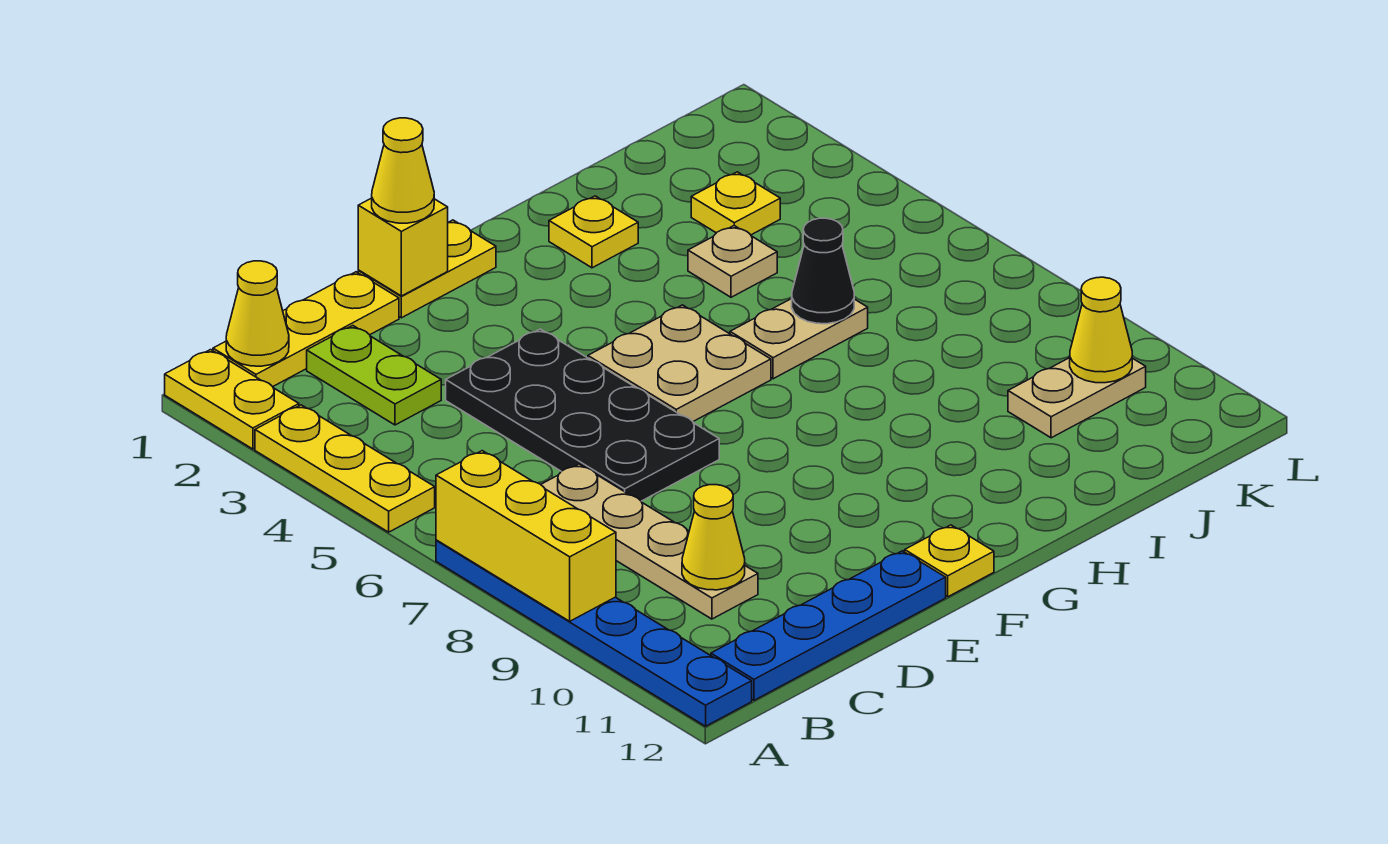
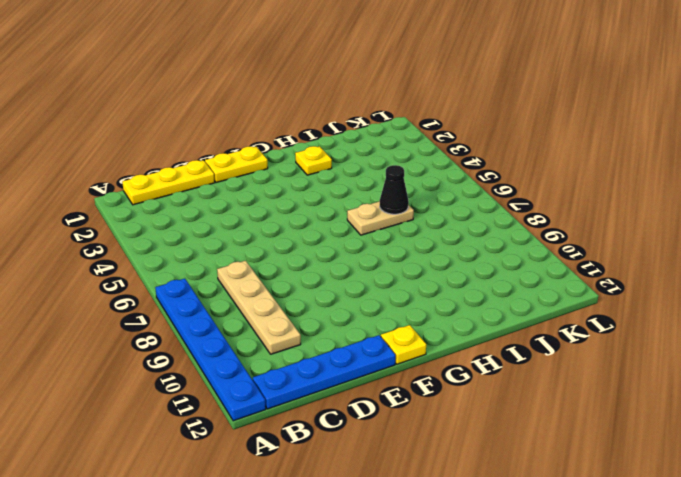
none -> yellow plate A1:A2 level 1
none -> yellow plate A3:A5 level 1
none -> lime plate C2:C3 level 1

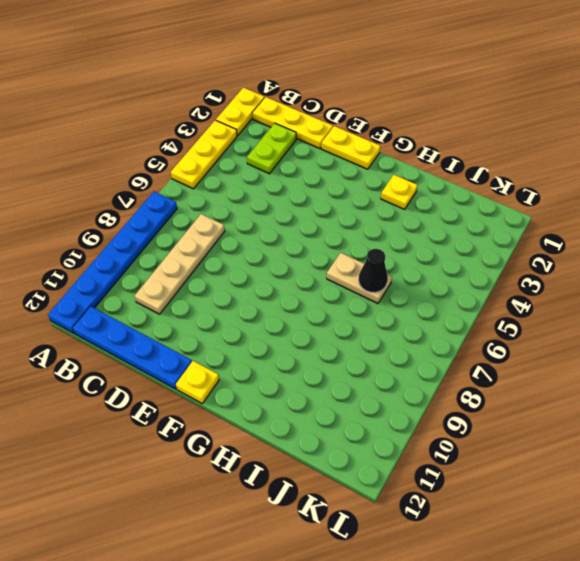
none -> black plate D4:E7 level 1
none -> tan plate F5:G6 level 1
none -> tan plate I4 level 1

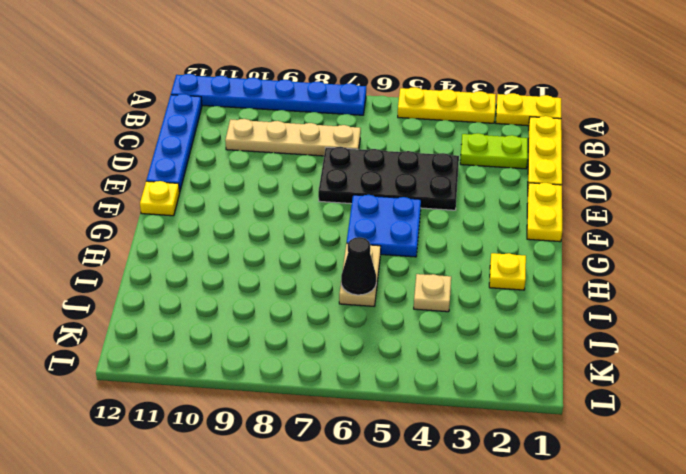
blue plate F5:G6 level 1 -> tan plate F5:G6 level 1
none -> yellow plate J3 level 1
none -> tan plate J10:K10 level 1
none -> yellow brick A7:A9 level 2

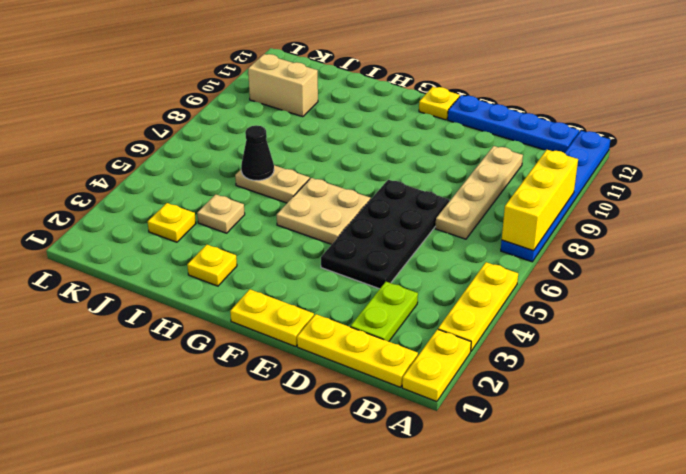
tan brick J10:K10 level 1 -> tan plate J10:K10 level 1
none -> yellow cone B1 level 2
none -> yellow cone C10 level 2
none -> yellow brick E1 level 2

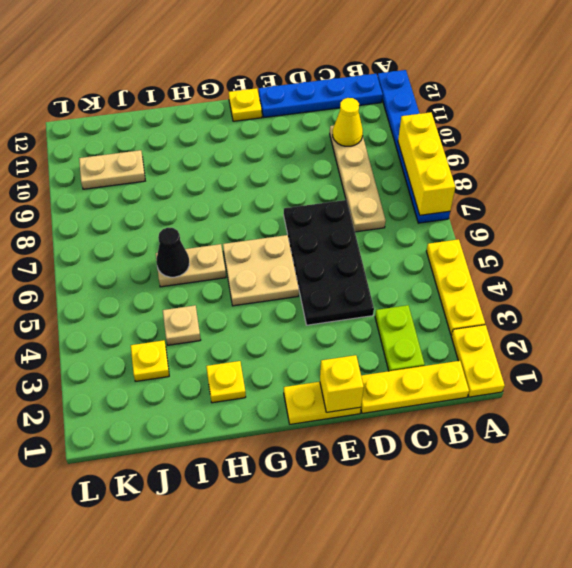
none -> yellow cone B1 level 2
none -> yellow cone K10 level 2
none -> yellow cone E1 level 3

